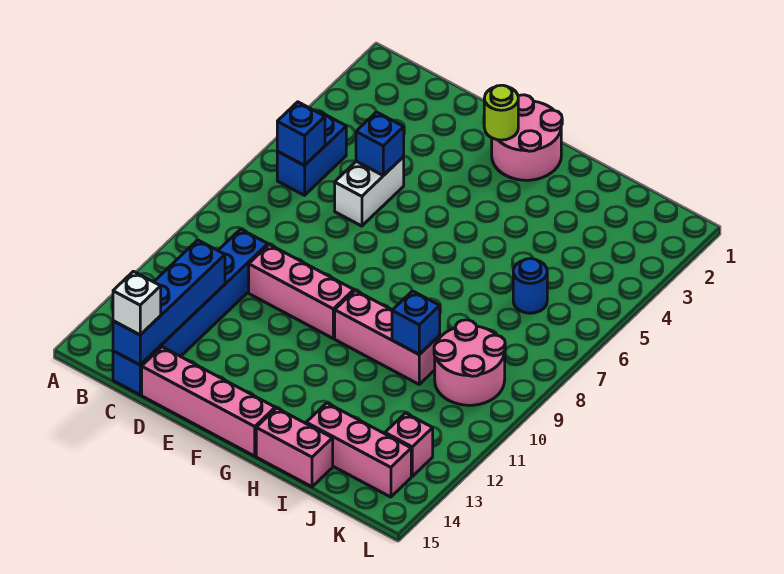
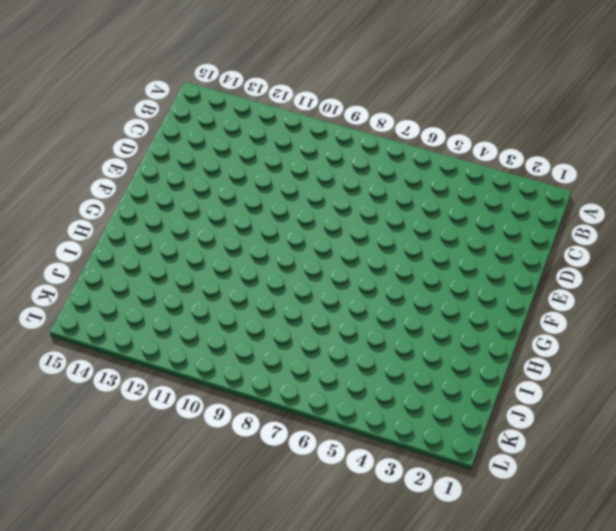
none -> blue brick B5:B6 level 1
none -> blue brick C10:C15 level 1
none -> white brick D5:D6 level 1

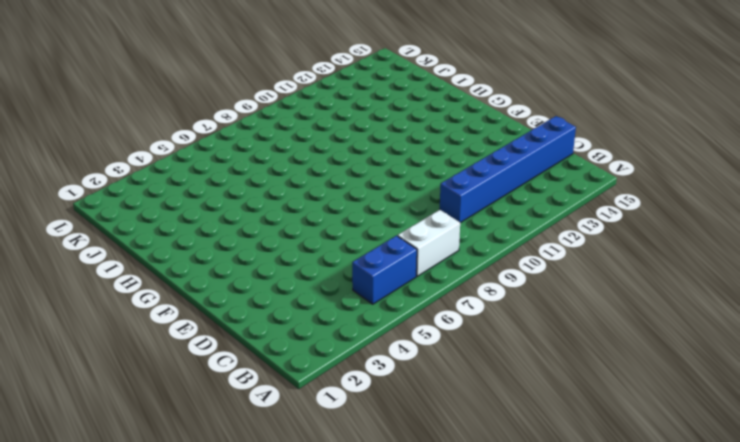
white brick B7:B8 level 1 -> white brick D5:D6 level 1
none -> pink brick D10:F10 level 1
none -> pink brick D15:G15 level 1
none -> pink round brick F1:G2 level 1

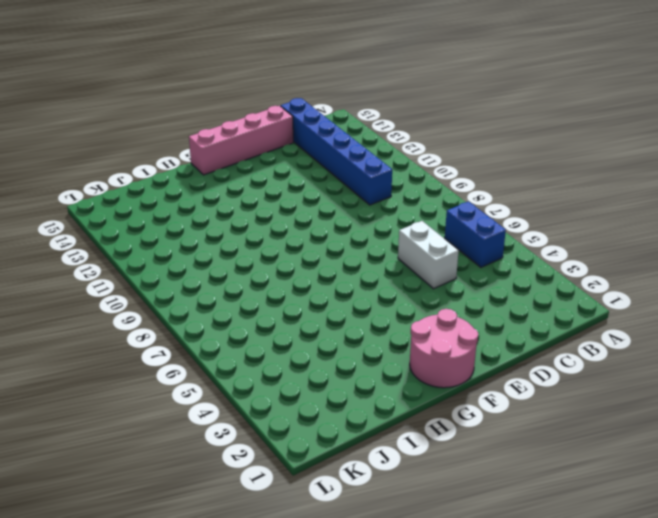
none -> pink brick D10:F10 level 1
none -> pink brick G10:I10 level 1
none -> pink brick H15:I15 level 1

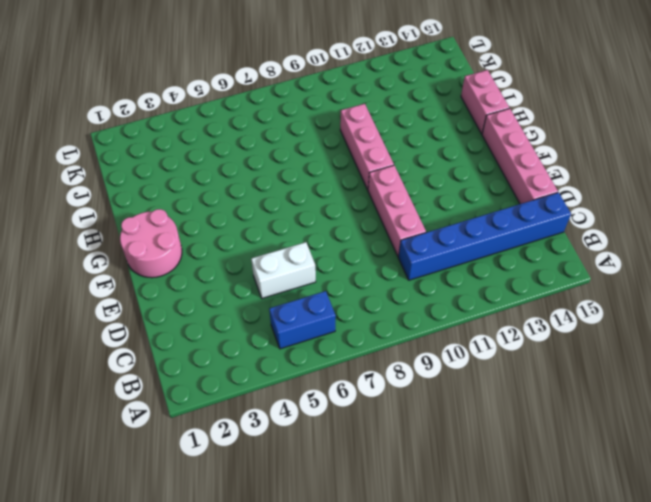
none -> pink brick I14:K14 level 1
none -> blue round brick J6 level 1
none -> pink round brick J9:K10 level 1

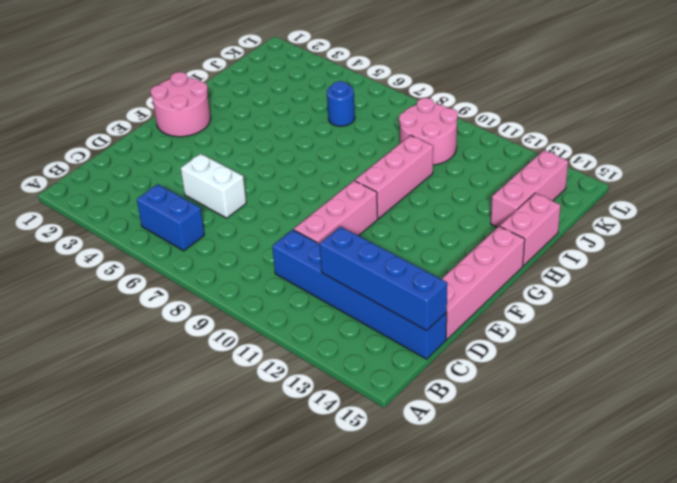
none -> pink brick K13 level 1
none -> blue brick B6 level 2
none -> blue brick D5 level 2

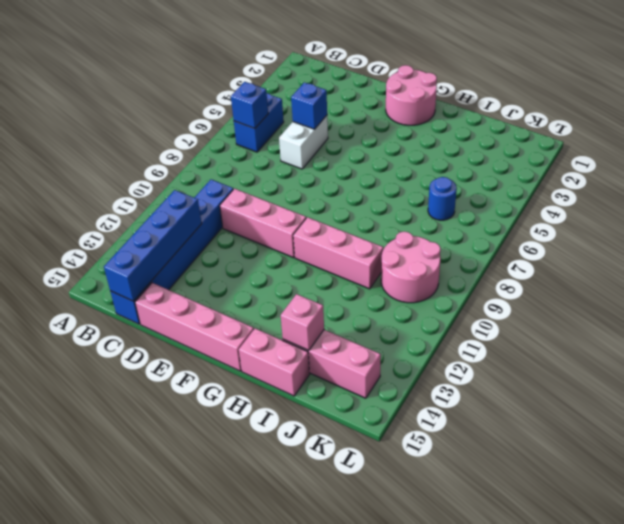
pink brick I14 level 2 -> pink brick K13 level 1
none -> lime round brick F2 level 2
none -> blue brick I10 level 2
none -> white brick C15 level 3

